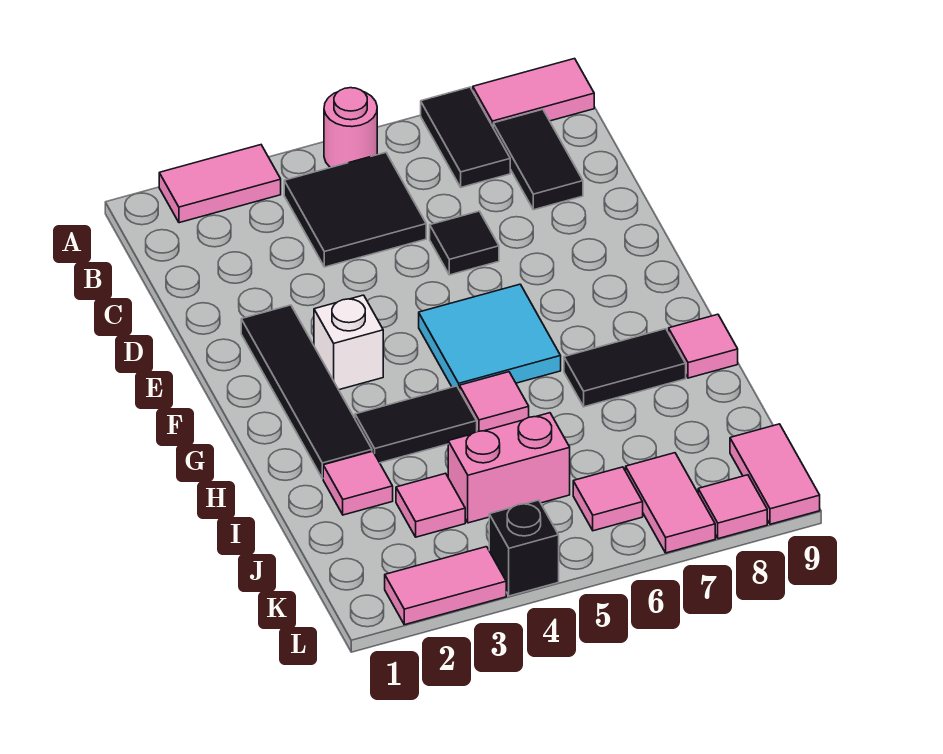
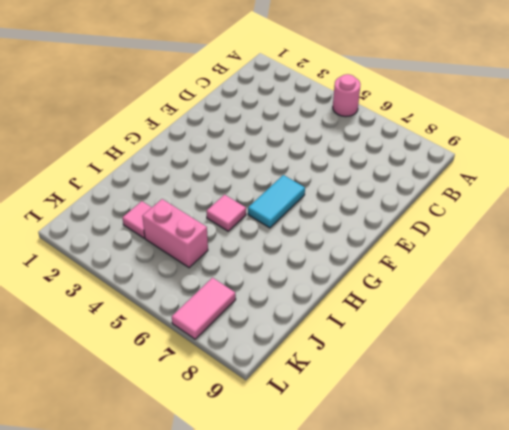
cyan tile F6:G6 level 1 -> cyan tile F5:G6 level 1
none -> pink tile A2:A3 level 1
none -> black tile A7:B7 level 1
none -> pink tile A8:A9 level 1

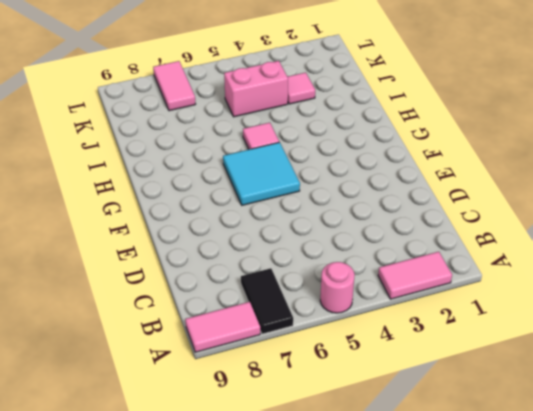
none -> black tile B4:C5 level 1
none -> black tile B8:C8 level 1
none -> black tile D6 level 1

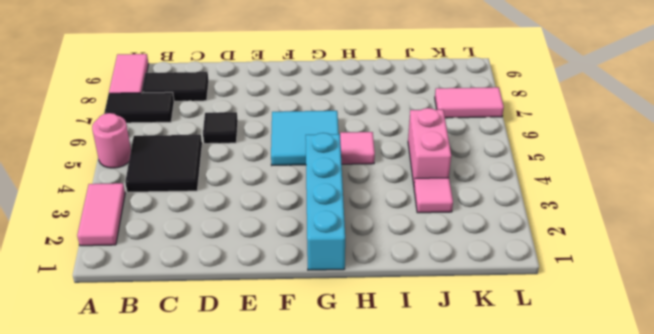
cyan brick G1:G4 level 1 -> black tile E2:H2 level 1
none -> white brick F3 level 1
none -> black tile H3:H4 level 1
none -> black tile H7:H8 level 1

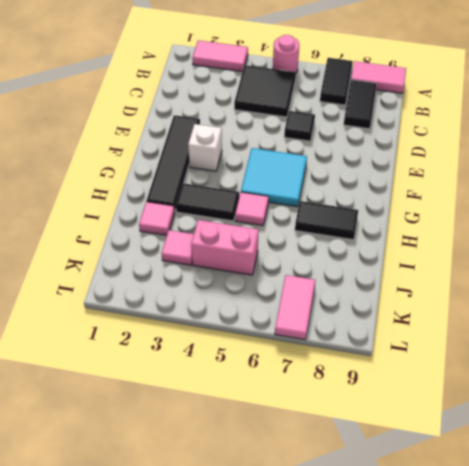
none -> pink tile H9 level 1
none -> pink tile K6 level 1
none -> pink tile K9:L9 level 1

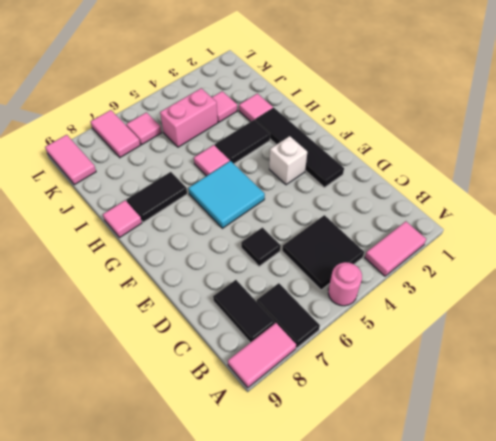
none -> pink tile L2:L3 level 1
none -> black brick L4 level 1
none -> pink tile L8 level 1

